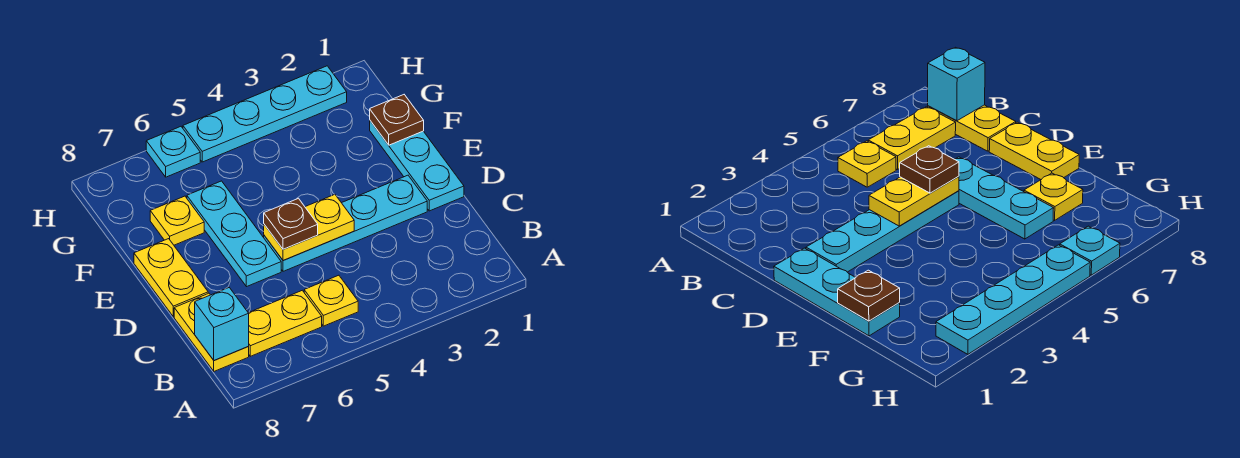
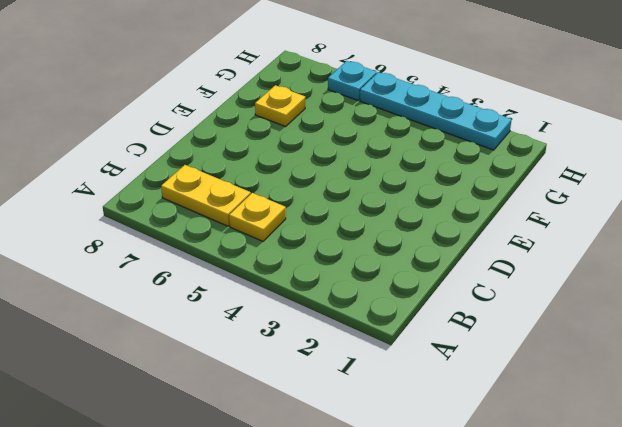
none -> yellow plate B8:C8 level 1
none -> cyan plate D1:F1 level 1
none -> cyan plate D2:D5 level 1

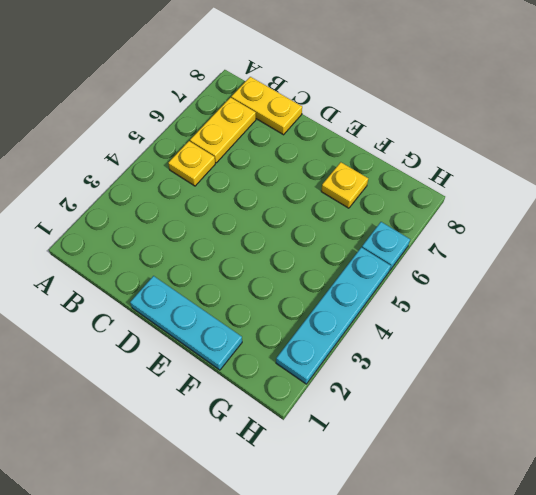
none -> cyan plate D2:D5 level 1
none -> cyan plate D6:F6 level 1
none -> yellow plate D8:E8 level 1

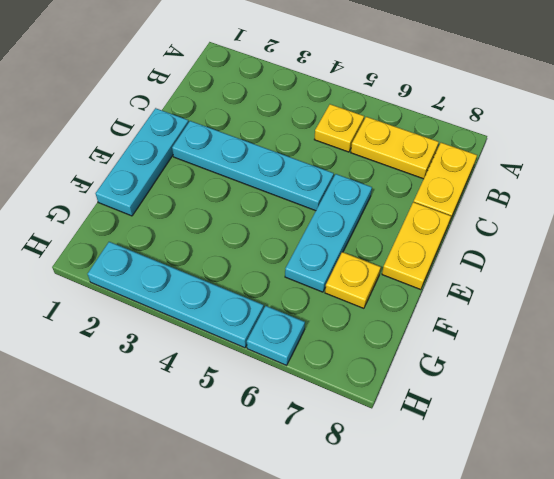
none -> cyan brick B8 level 2
none -> yellow plate D4:D5 level 2
none -> brown plate F1 level 2

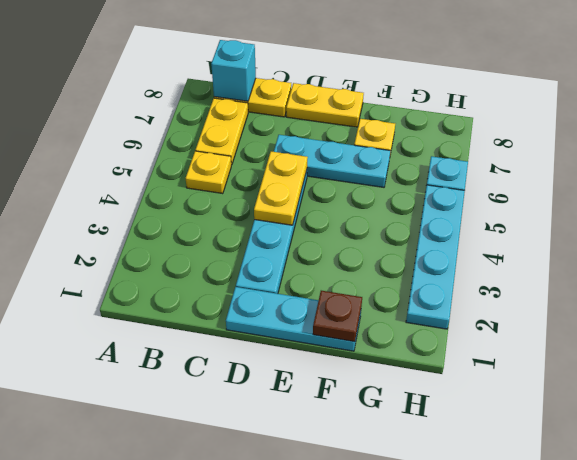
none -> brown plate D5 level 3

